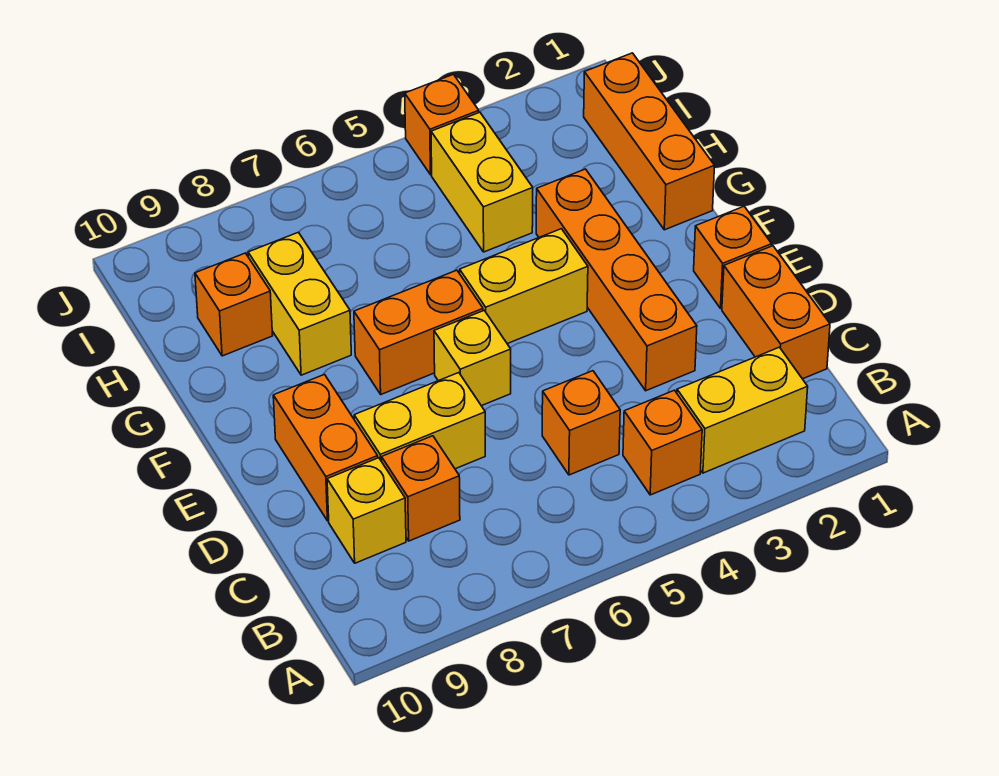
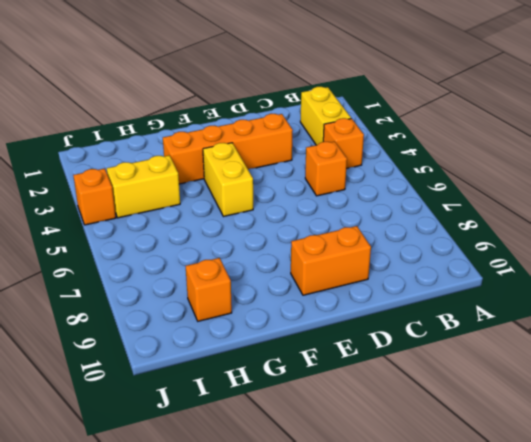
none -> orange brick C1:D1 level 1
none -> orange brick C8 level 1
none -> yellow brick C9 level 1

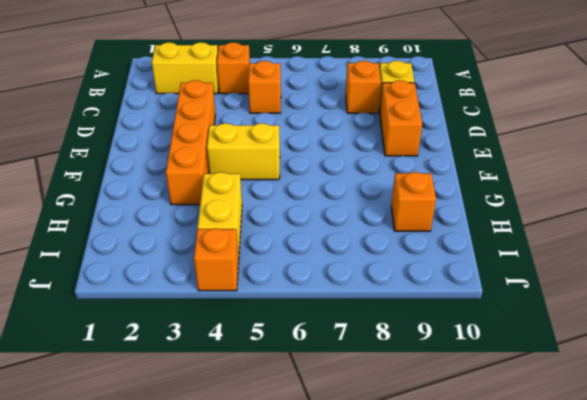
none -> orange brick C1:D1 level 1
none -> yellow brick D7:D8 level 1
none -> orange brick E1 level 1

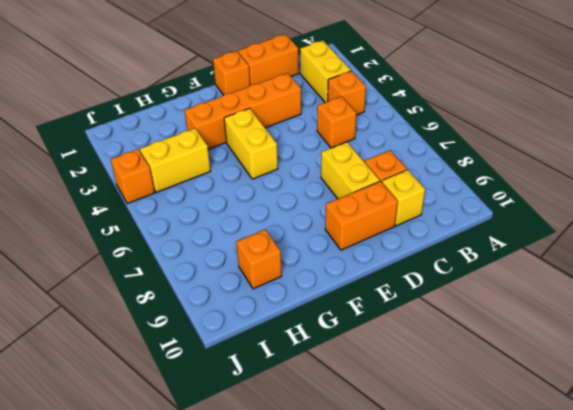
none -> yellow brick E6 level 1
none -> orange brick F6:F7 level 1
none -> orange brick G1:I1 level 1

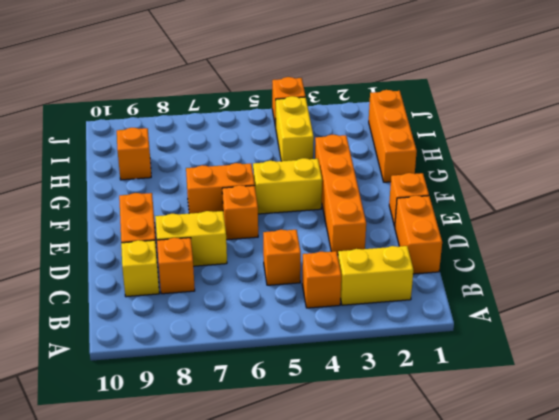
orange brick E6 level 1 -> yellow brick E6 level 1
none -> yellow brick G8:H8 level 1

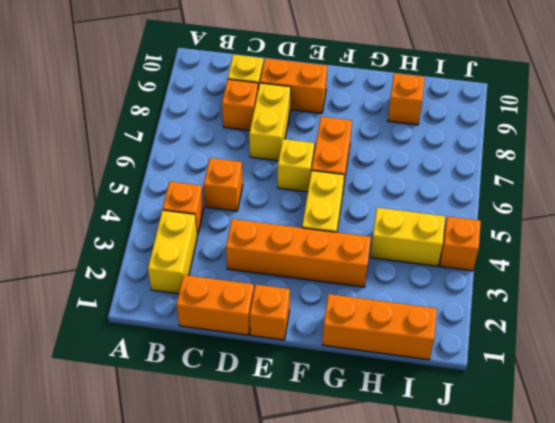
none -> yellow brick G8:H8 level 1

